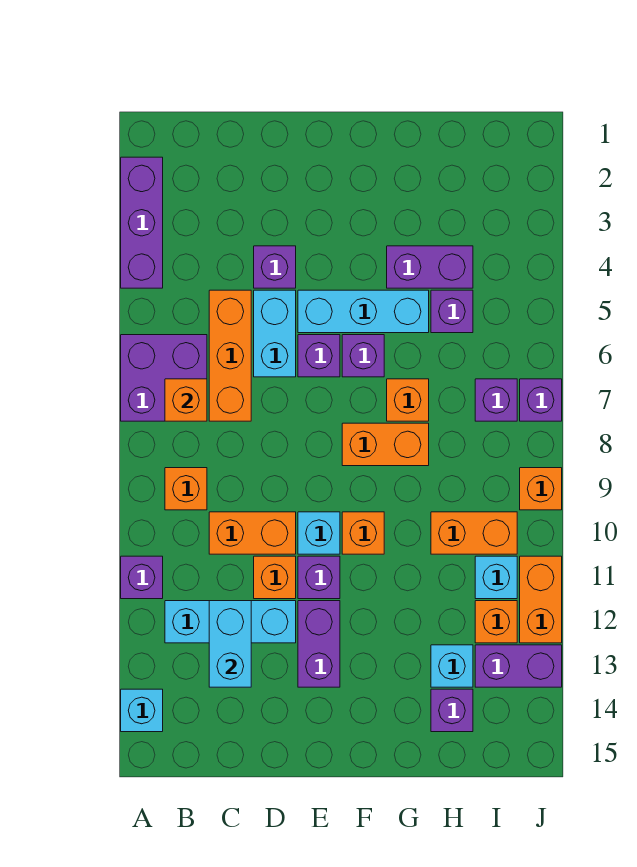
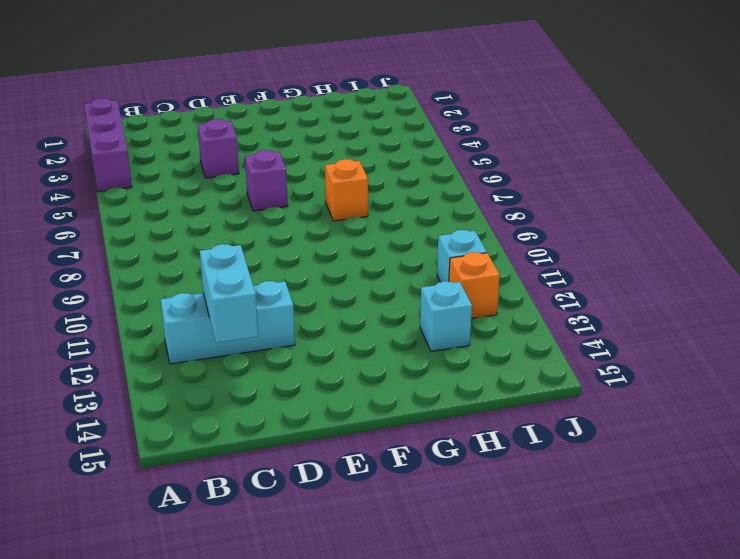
none -> purple brick A6:B7 level 1
none -> purple brick A11 level 1
none -> cyan brick A14 level 1
none -> orange brick B9 level 1

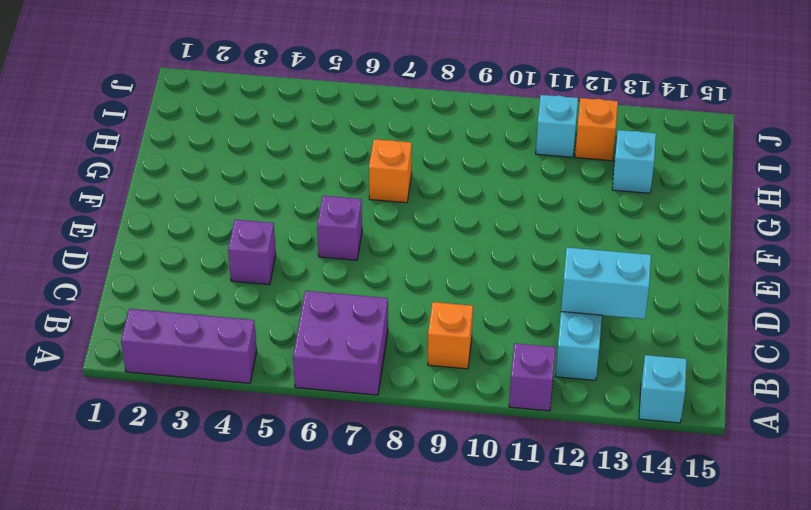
none -> orange brick C5:C7 level 1
none -> orange brick C10:D10 level 1
none -> cyan brick D5:D6 level 1
none -> orange brick D11 level 1

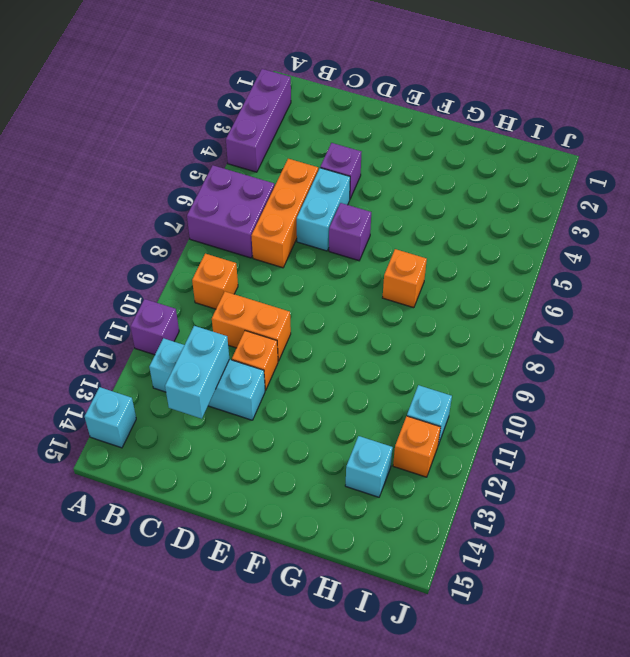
none -> cyan brick E5:G5 level 1
none -> cyan brick E10 level 1
none -> purple brick E11 level 1
none -> purple brick E12:E13 level 1

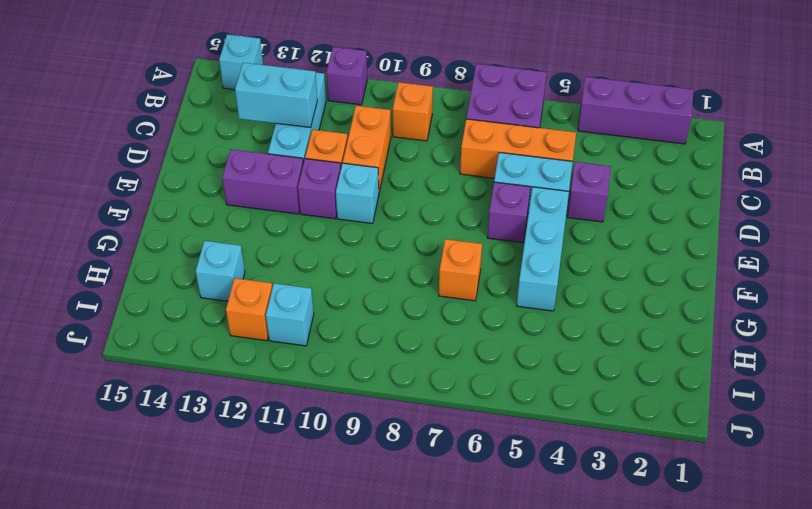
none -> purple brick F6 level 1
none -> orange brick F8:G8 level 1
none -> orange brick F10 level 1
none -> purple brick G4:H4 level 1

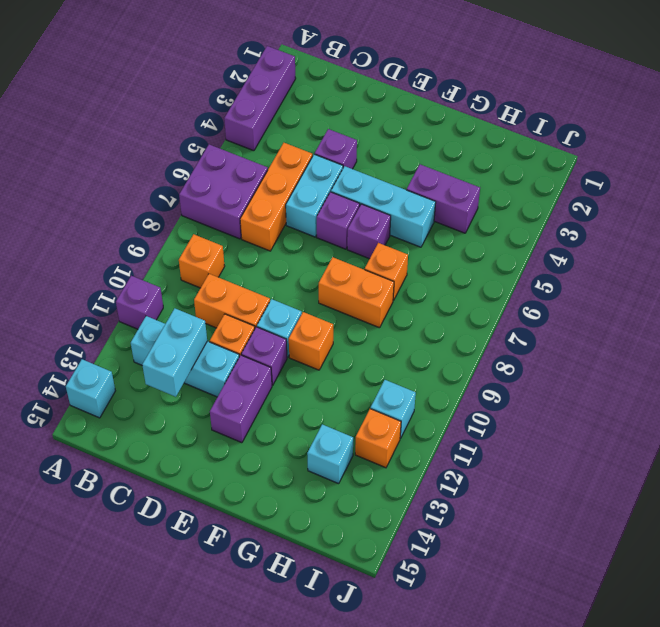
none -> purple brick H5 level 1
none -> orange brick H10:I10 level 1
none -> purple brick H14 level 1
none -> purple brick I7 level 1

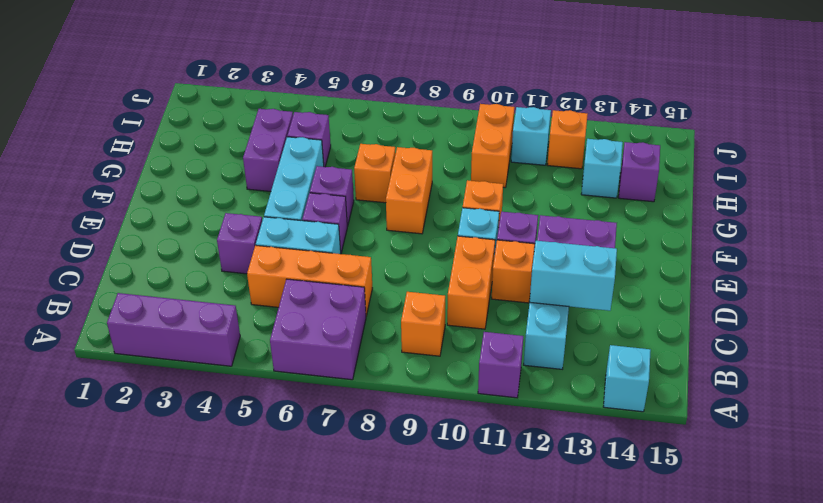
none -> purple brick I7 level 1
none -> purple brick I13:J13 level 1
none -> purple brick J7 level 1
none -> orange brick J9 level 1

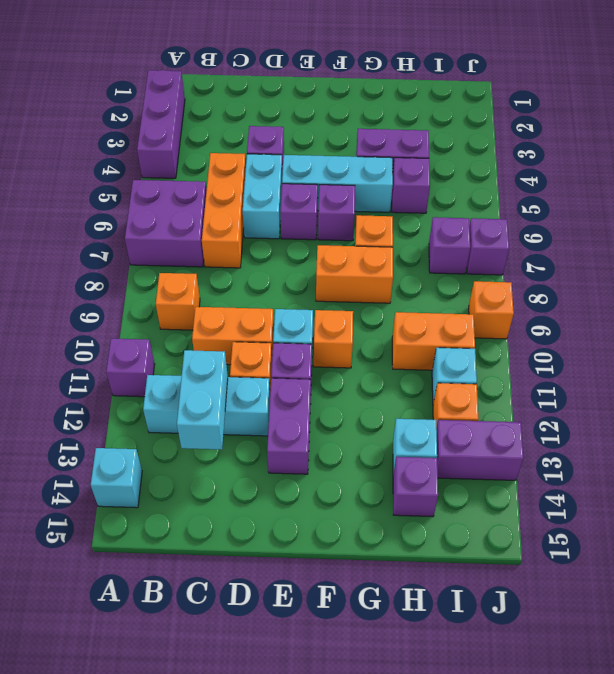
none -> orange brick J11:J12 level 1
none -> orange brick B7 level 2

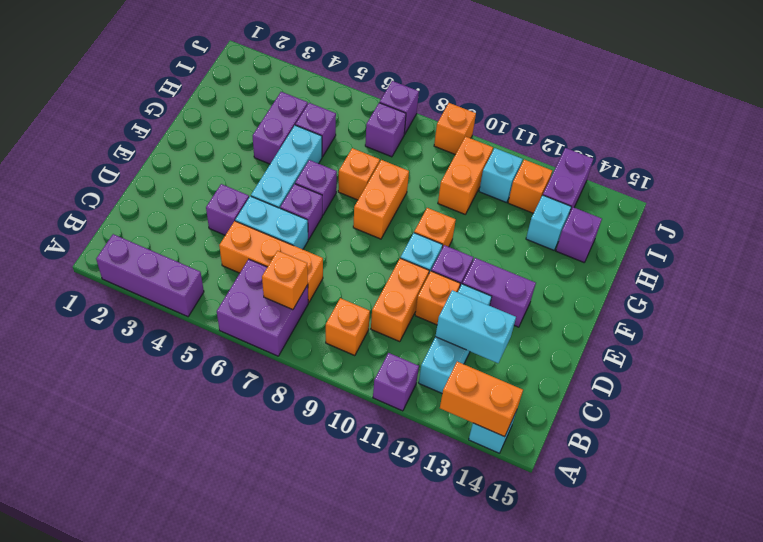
orange brick A13:A14 level 2 -> orange brick J11:J12 level 1

